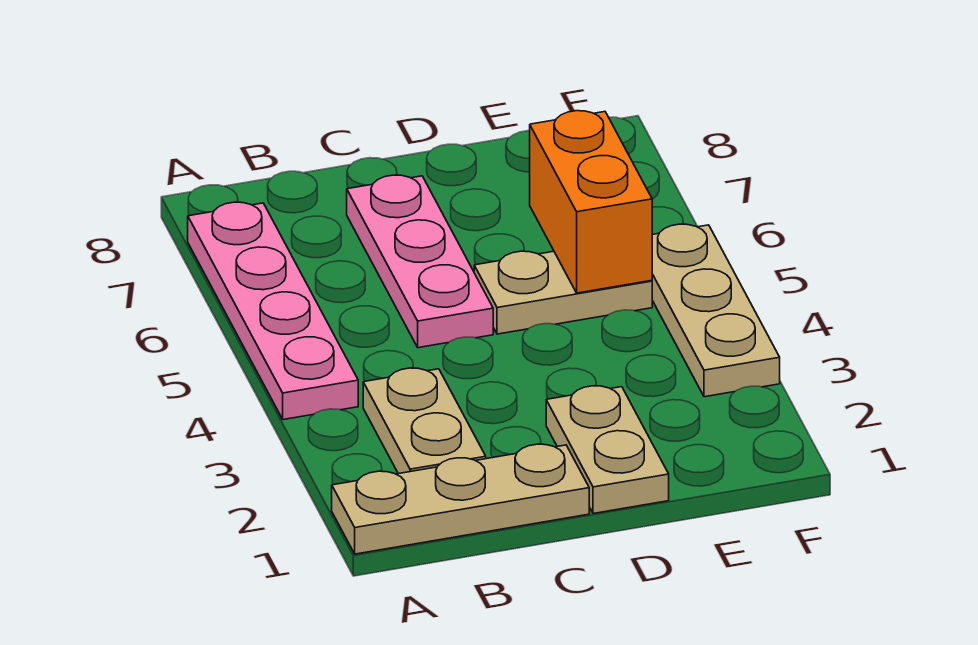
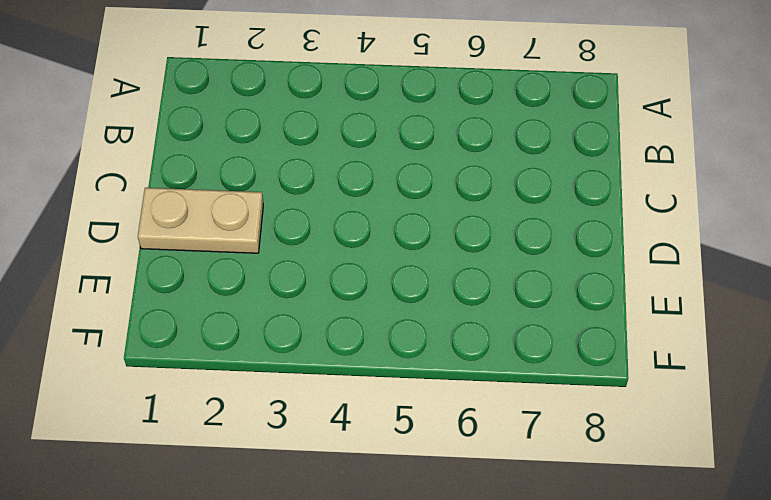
none -> tan plate A1:C1 level 1
none -> pink plate A4:A7 level 1

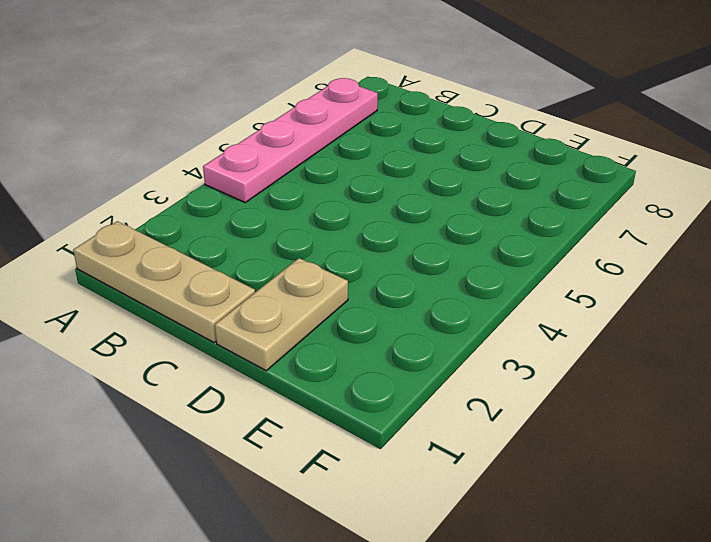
none -> tan plate B2:B3 level 1
none -> pink plate C5:C7 level 1

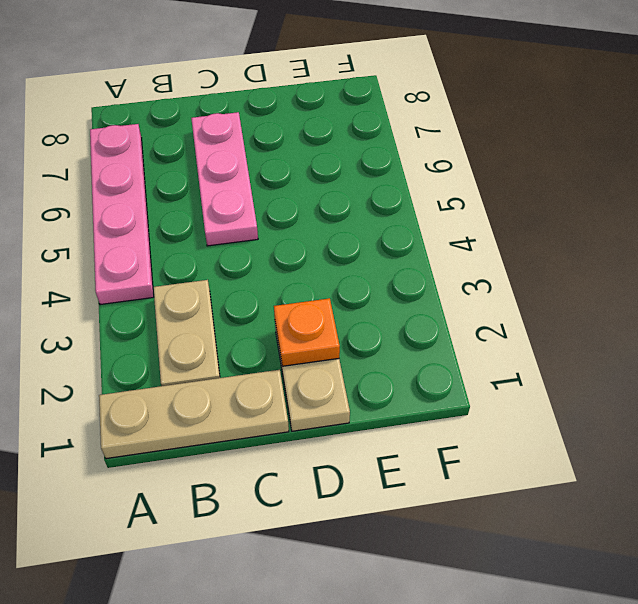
orange plate D2 level 2 -> none
none -> tan plate D5:E5 level 1
none -> tan plate F3:F5 level 1

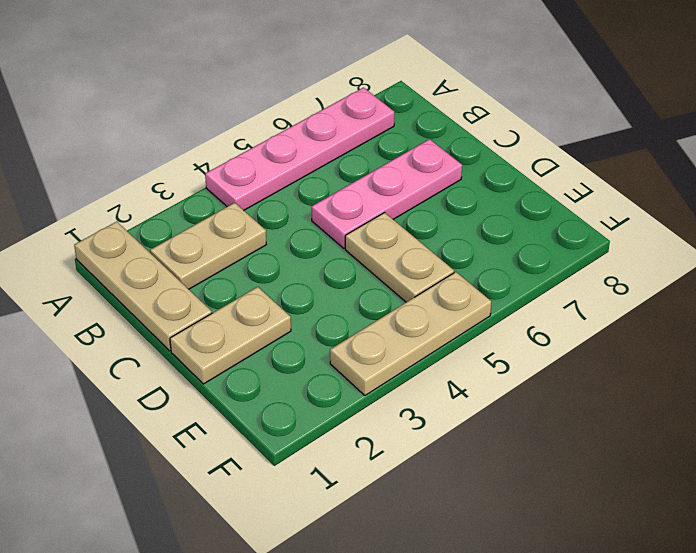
none -> orange brick E5:E6 level 2

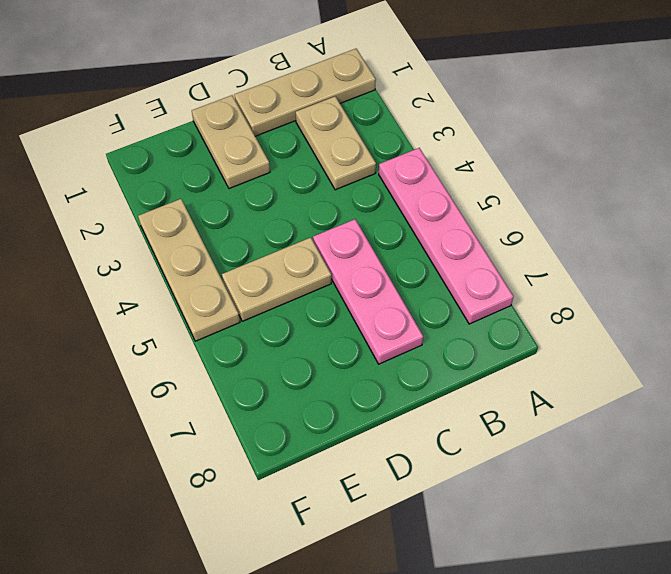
none -> orange brick E5:E6 level 2

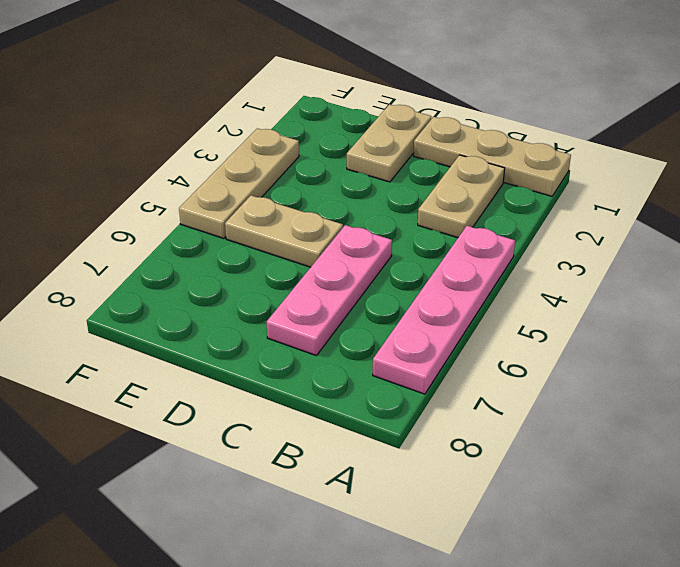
none -> orange brick E5:E6 level 2

